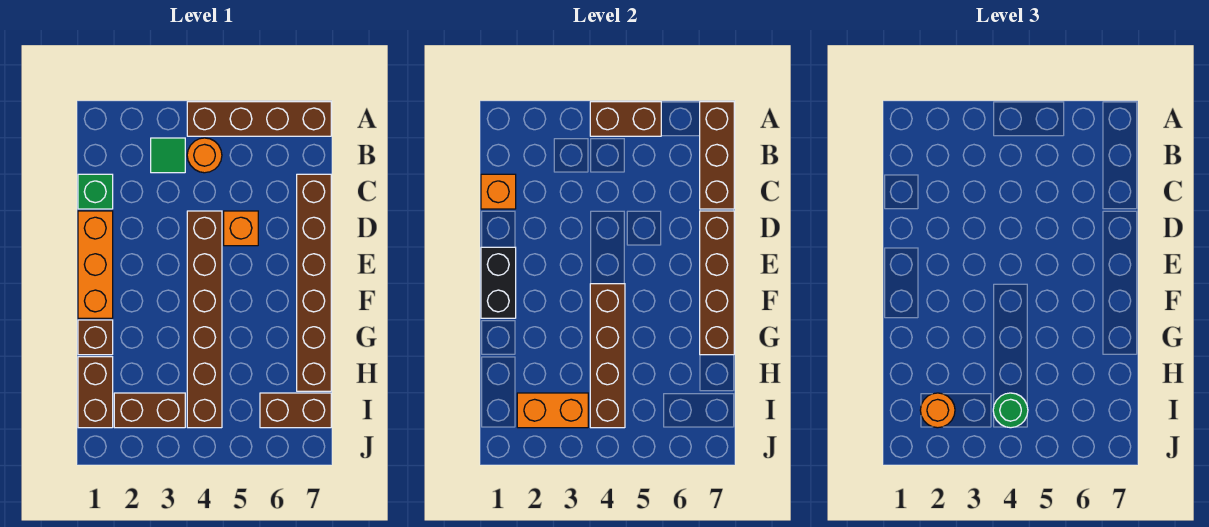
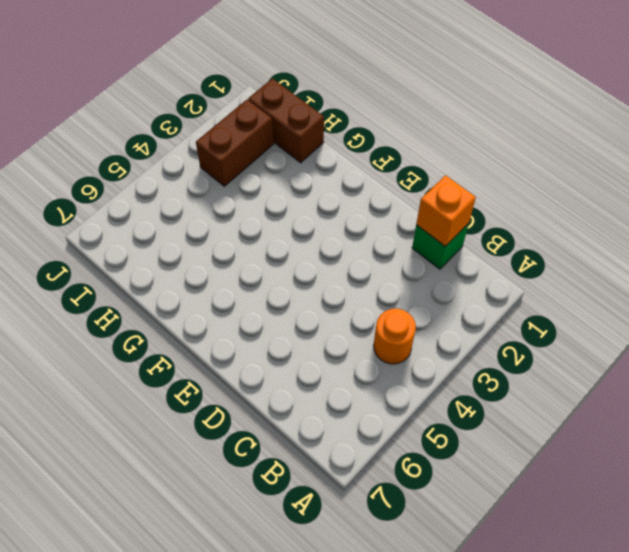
none -> brown brick A4:A7 level 1
none -> green tile B3 level 1
none -> brown brick C7:H7 level 1

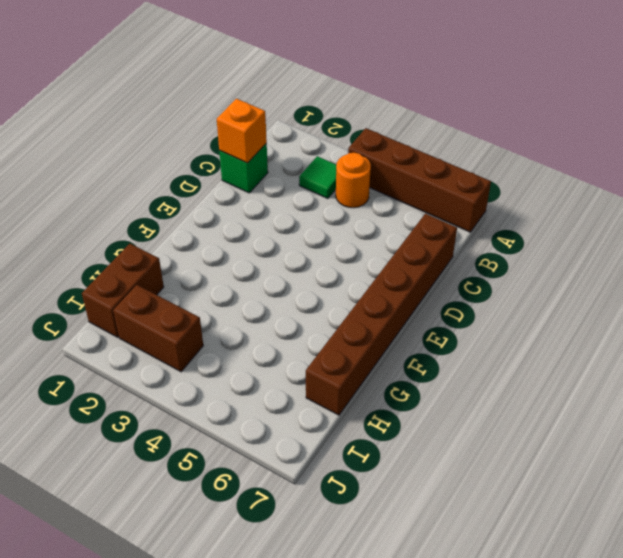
none -> orange brick D1:F1 level 1
none -> brown brick D4:I4 level 1
none -> orange brick D5 level 1

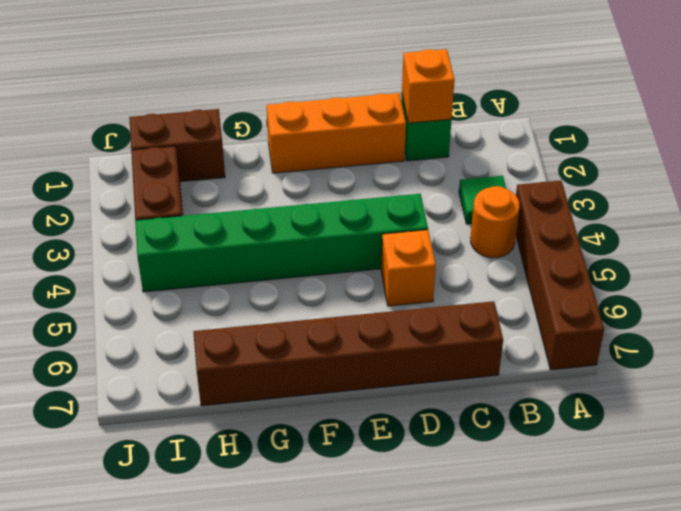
green brick D4:I4 level 1 -> brown brick D4:I4 level 1
none -> brown brick G1 level 1
none -> brown brick I6:I7 level 1
none -> brown brick A4:A5 level 2

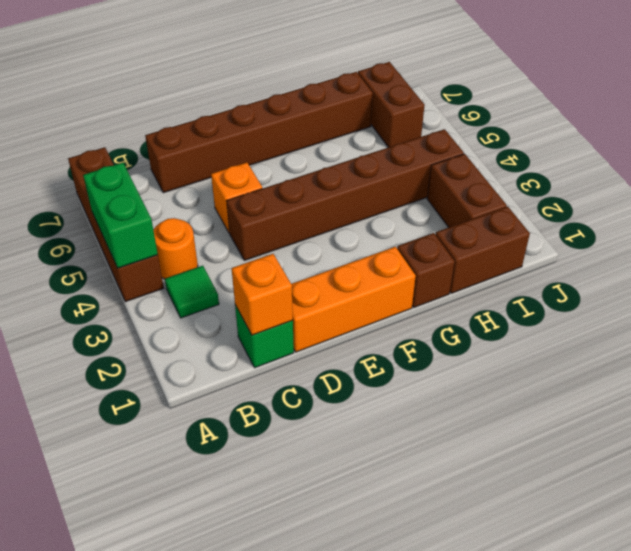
green brick A4:A5 level 2 -> brown brick A4:A5 level 2
none -> brown brick A7:C7 level 2
none -> brown brick D7:G7 level 2
none -> black brick E1:F1 level 2

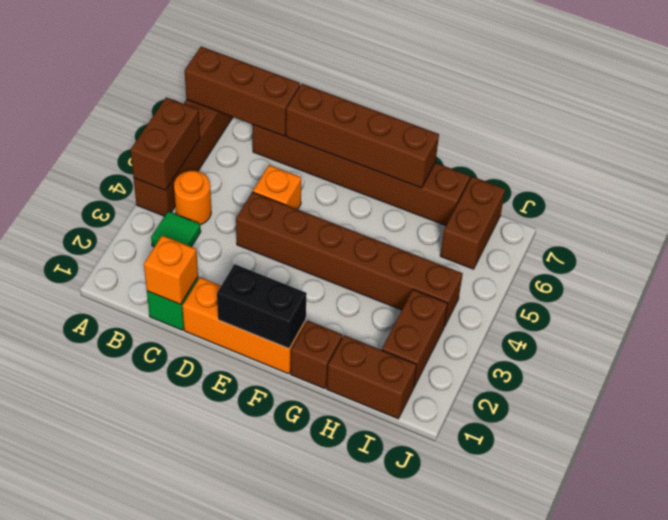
none -> brown brick F4:I4 level 2
none -> orange brick I2:I3 level 2
none -> orange round brick I2 level 3

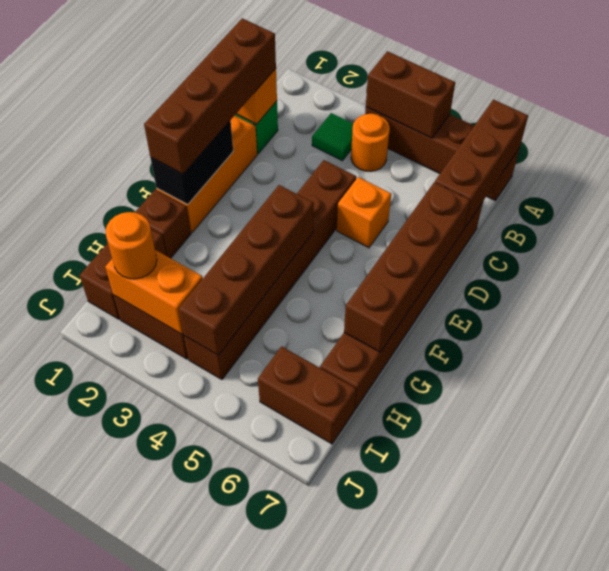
brown brick C1:F1 level 3 -> none
none -> green round brick I4 level 3

